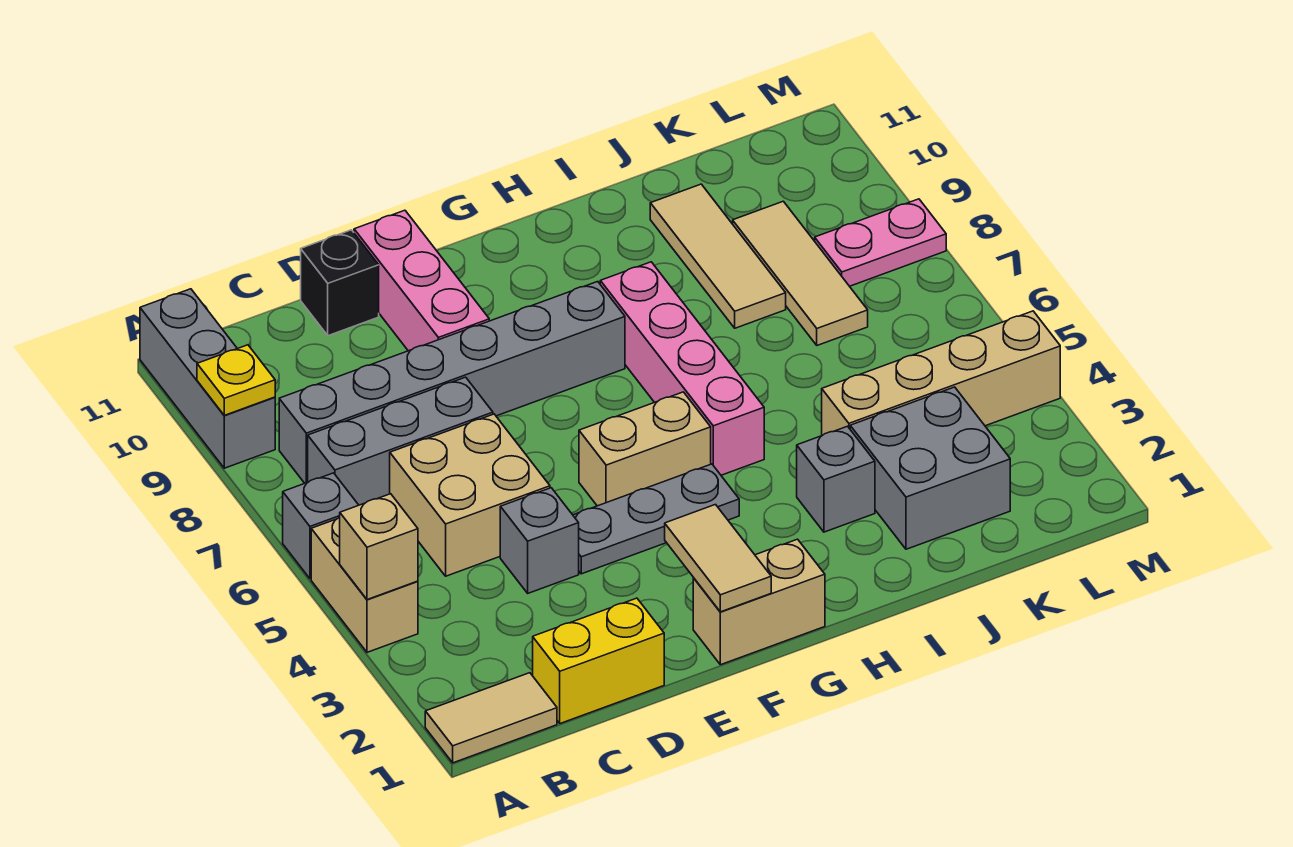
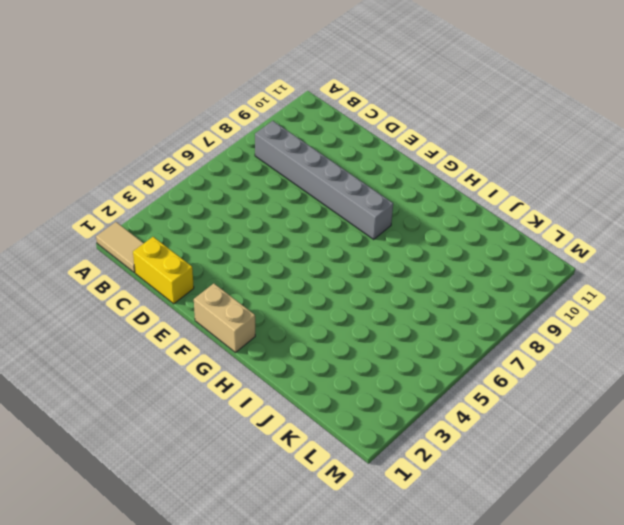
none -> tan brick A4:A5 level 1
none -> grey brick A6 level 1
none -> grey brick A9:A11 level 1

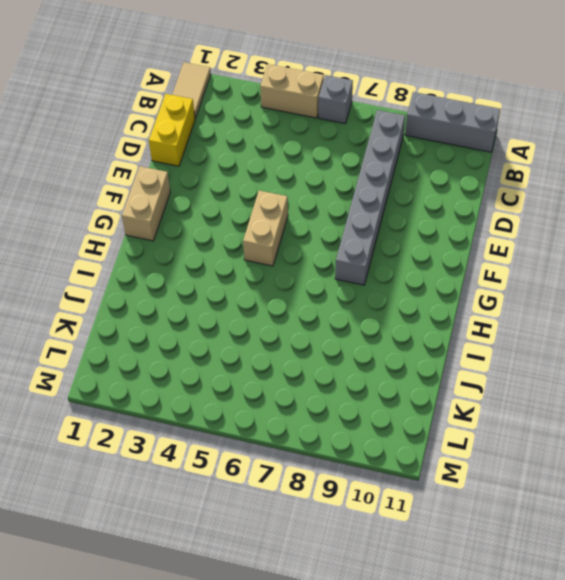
none -> grey brick B7:D7 level 1
none -> tan brick C5:D6 level 1
none -> grey brick D4 level 1

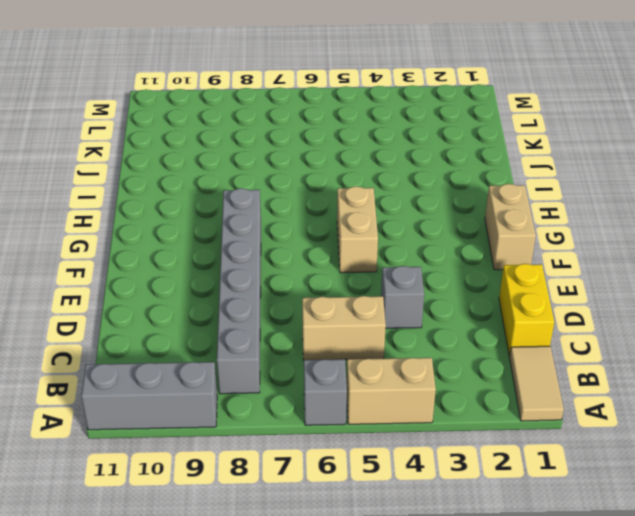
tan brick C5:C6 level 1 -> tan brick C5:D6 level 1
none -> grey brick B7:D7 level 1
none -> black brick D11 level 1
none -> grey plate E4:G4 level 1

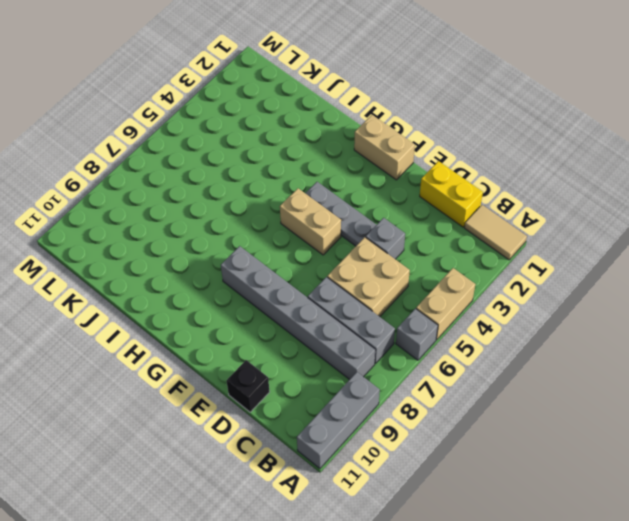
none -> pink brick E9:E11 level 1
none -> pink brick H5:H8 level 1
none -> grey brick I3 level 1

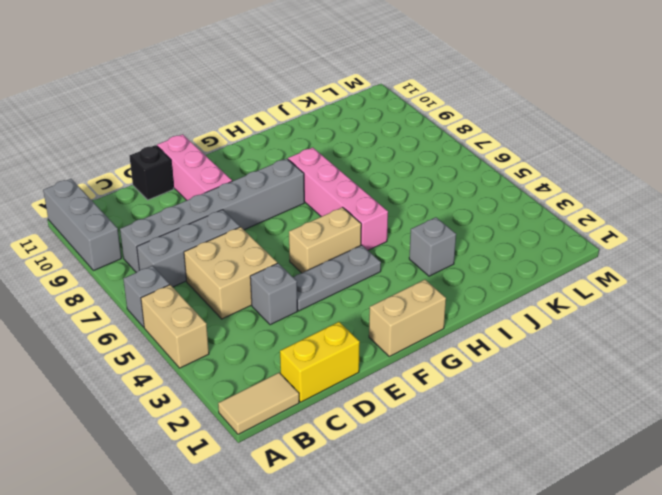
none -> grey brick J2:K3 level 1
none -> tan brick J4:M4 level 1
none -> tan tile J8:J10 level 1

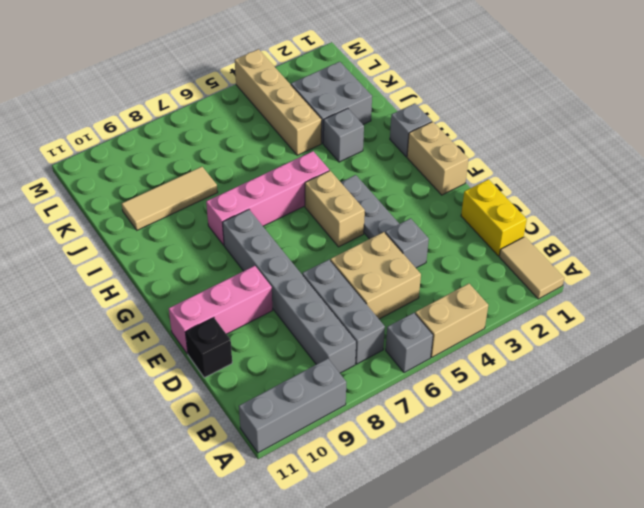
grey brick H1 level 1 -> none
none -> tan tile K7:K9 level 1
none -> pink plate L8:M8 level 1
none -> tan brick A4 level 2

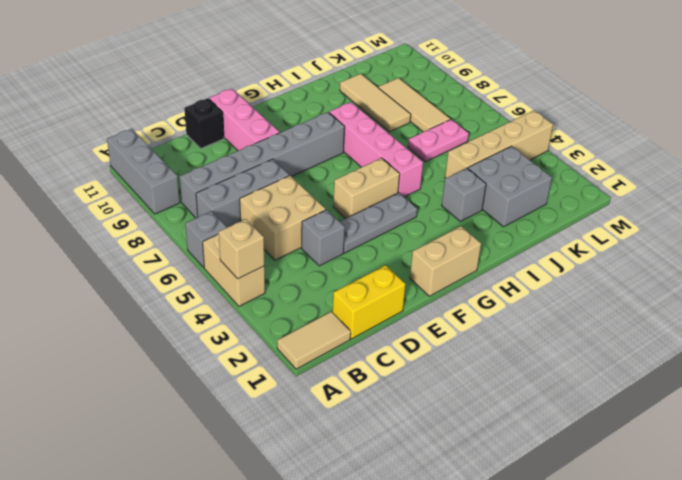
pink plate J6:K6 level 1 -> pink plate L8:M8 level 1
none -> yellow plate A9 level 2
none -> tan tile F1:F2 level 2

